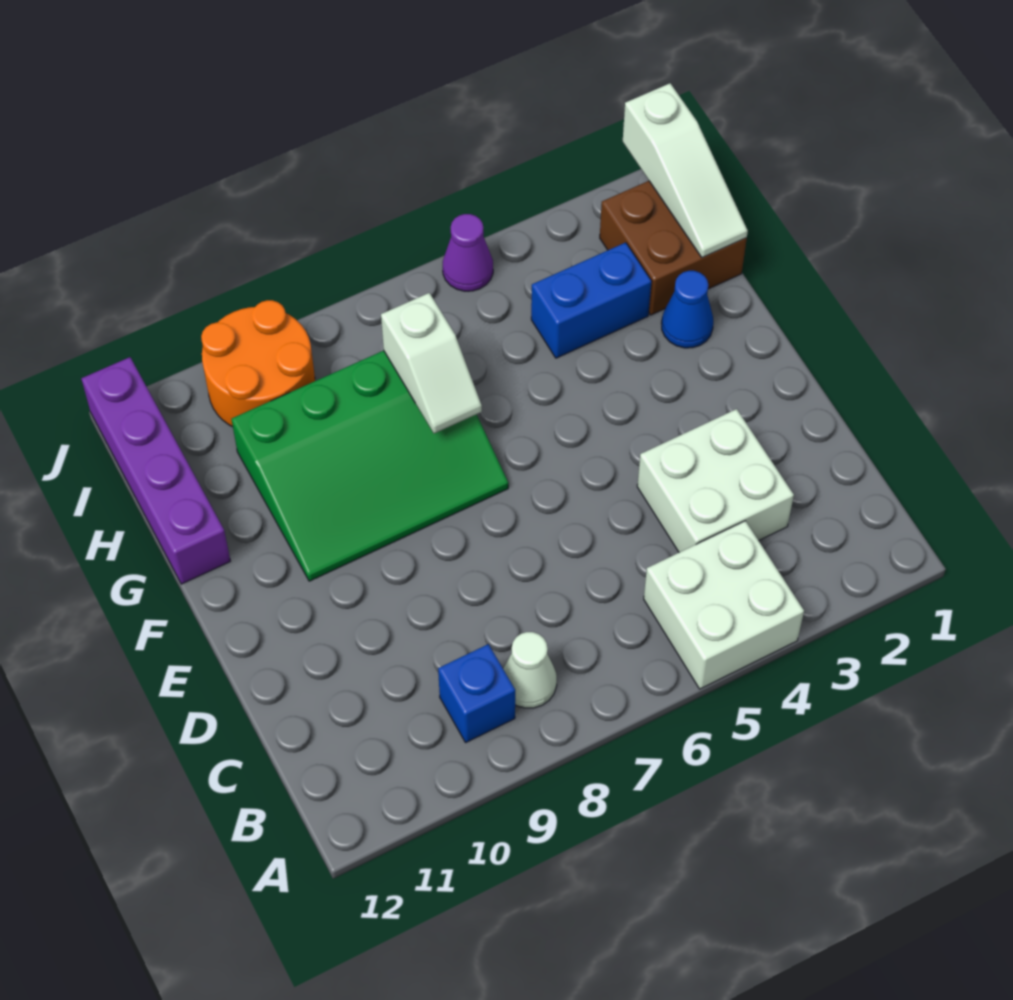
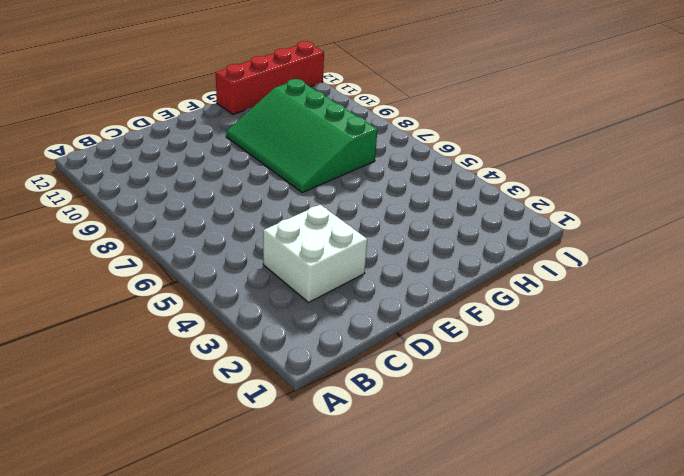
red brick G12:J12 level 1 -> purple brick G12:J12 level 1
none -> white brick A4:B5 level 1
none -> white cone B8 level 1
none -> blue brick B9 level 1

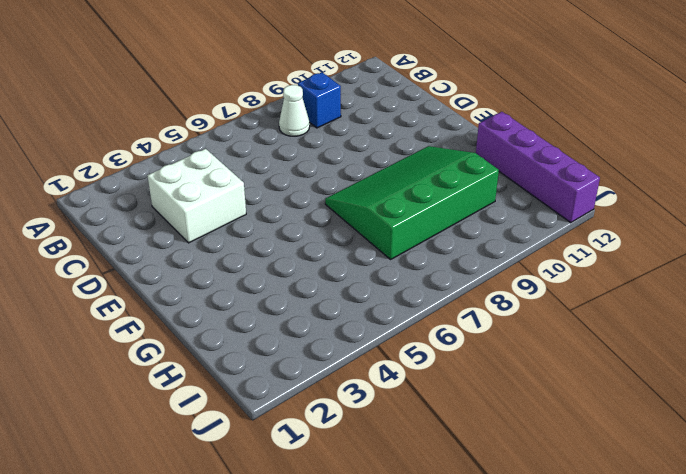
none -> white brick A4:B5 level 1
none -> blue cone G2 level 1
none -> brown brick H1:I2 level 1

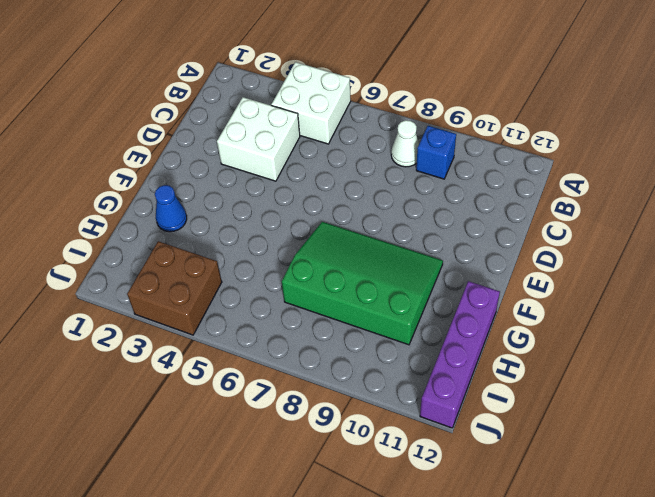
brown brick I3:J4 level 1 -> brown brick H1:I2 level 1
none -> blue brick H3:H4 level 1
none -> orange round brick I9:J10 level 1
none -> purple cone J5 level 1

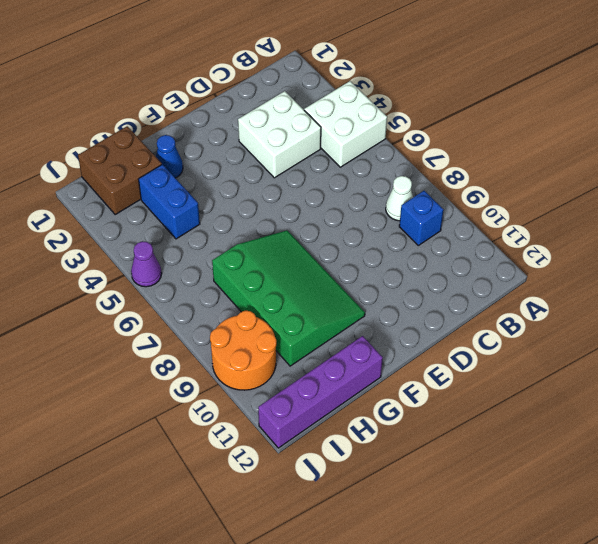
none -> white slope G7:H7 level 2 top H
none -> white slope H1:J1 level 2 top J

